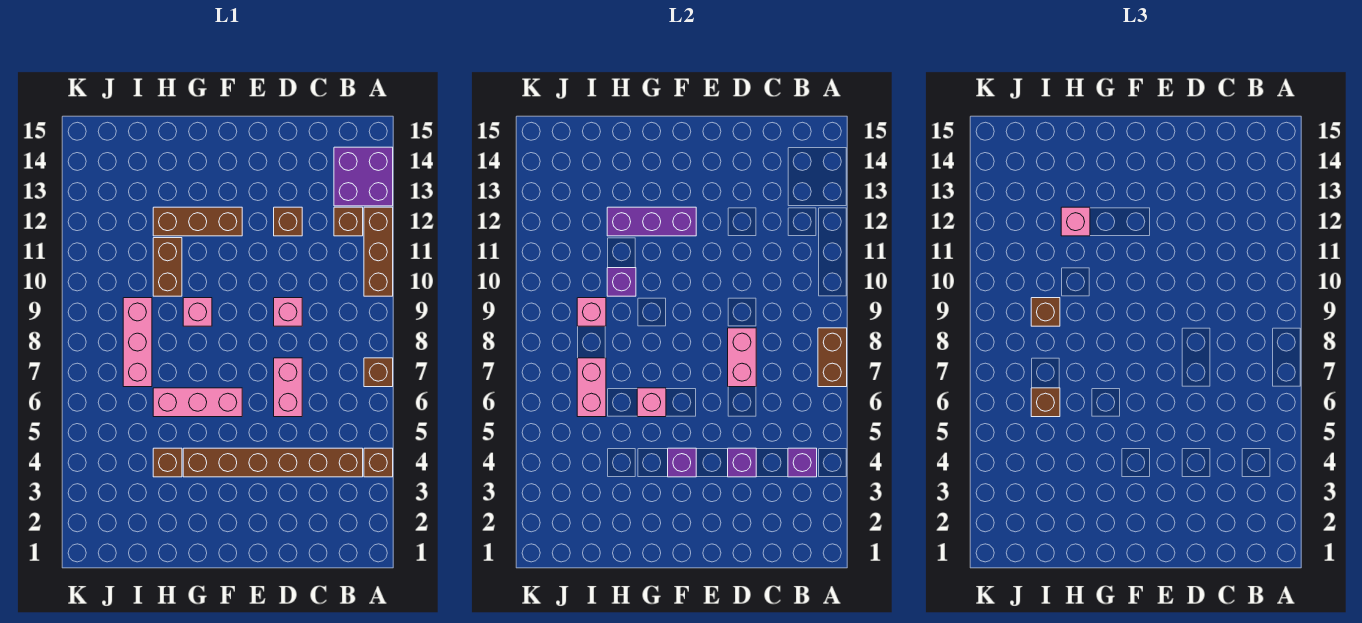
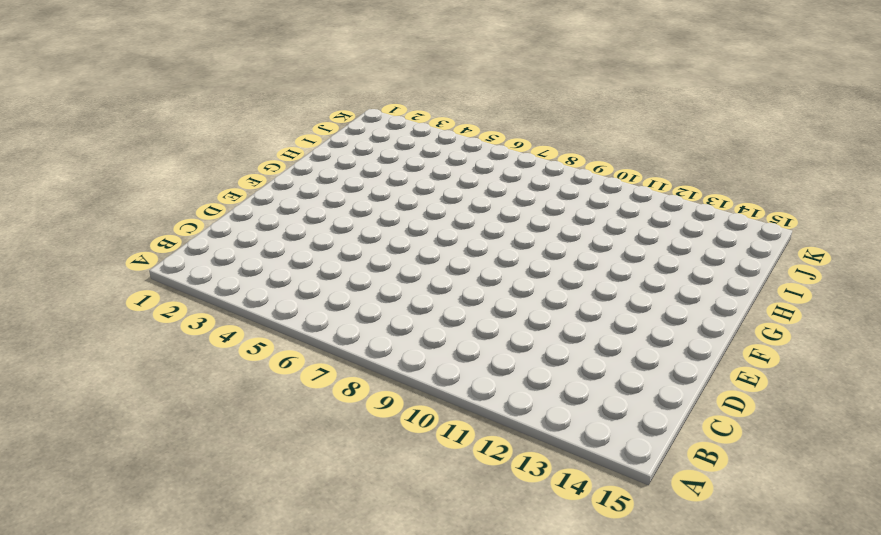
none -> brown brick A4 level 1
none -> brown brick A7 level 1
none -> brown brick A10:A12 level 1

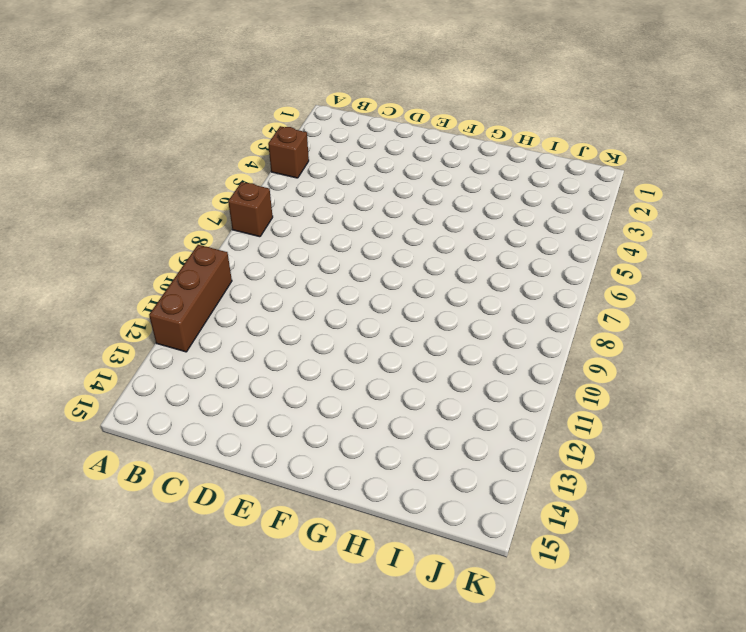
none -> purple brick A13:B14 level 1
none -> brown brick B4:G4 level 1
none -> brown brick B12 level 1

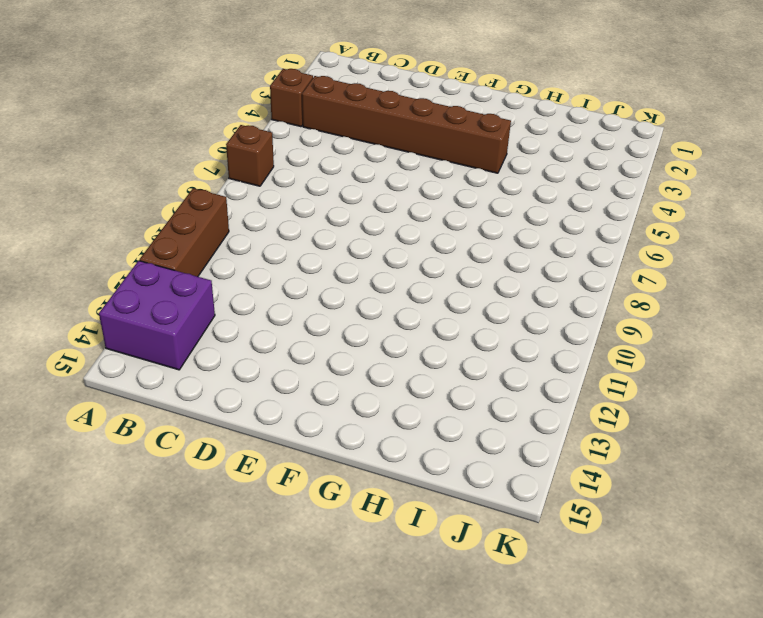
none -> brown brick B12 level 1
none -> pink brick D6:D7 level 1
none -> pink brick D9 level 1

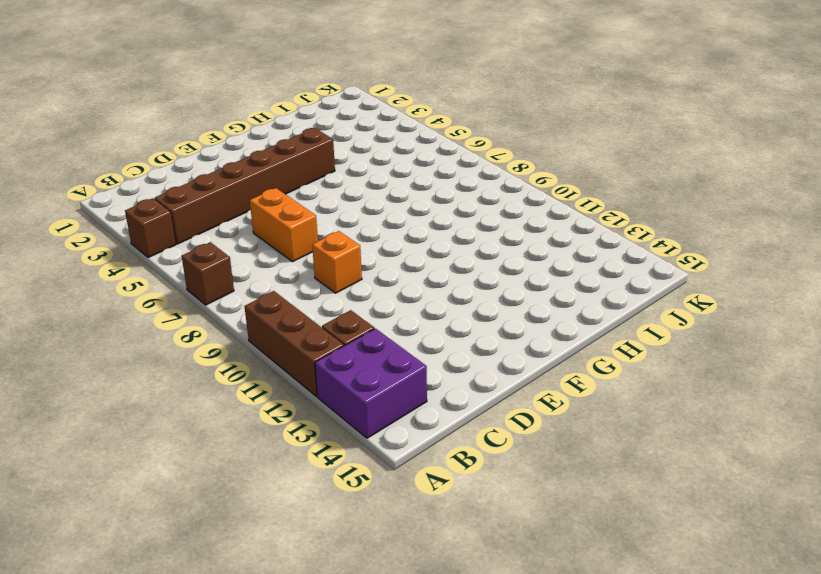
orange brick D6:D7 level 1 -> pink brick D6:D7 level 1
orange brick D9 level 1 -> pink brick D9 level 1
none -> brown brick D12 level 1
none -> pink brick F6:H6 level 1
none -> brown brick F12:H12 level 1

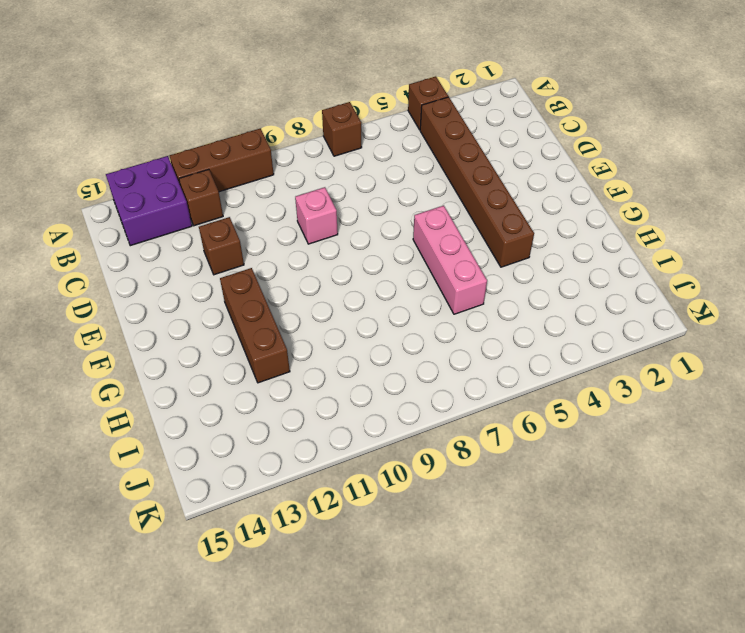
none -> pink brick D6:D7 level 1
none -> pink brick G9 level 1
none -> brown brick H4 level 1

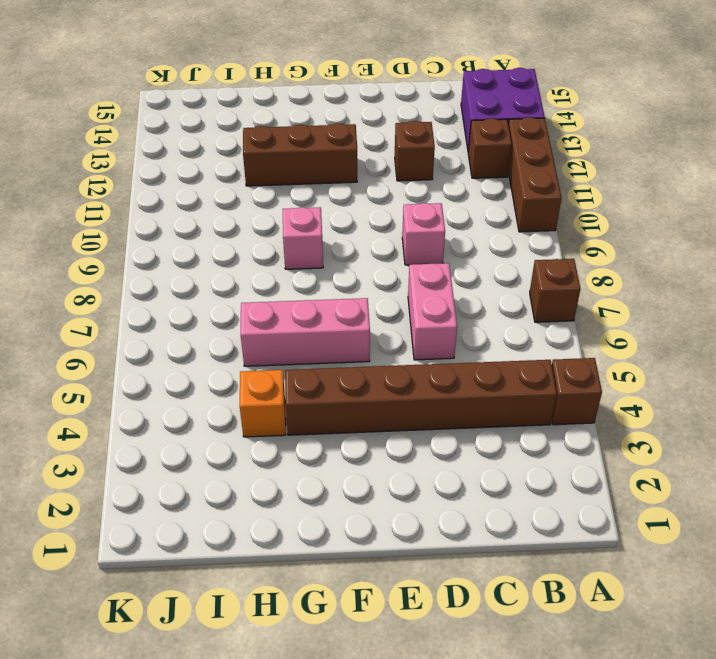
orange brick H4 level 1 -> brown brick H4 level 1
none -> brown brick H10:H11 level 1
none -> pink brick I7:I9 level 1
none -> brown brick A7:A8 level 2

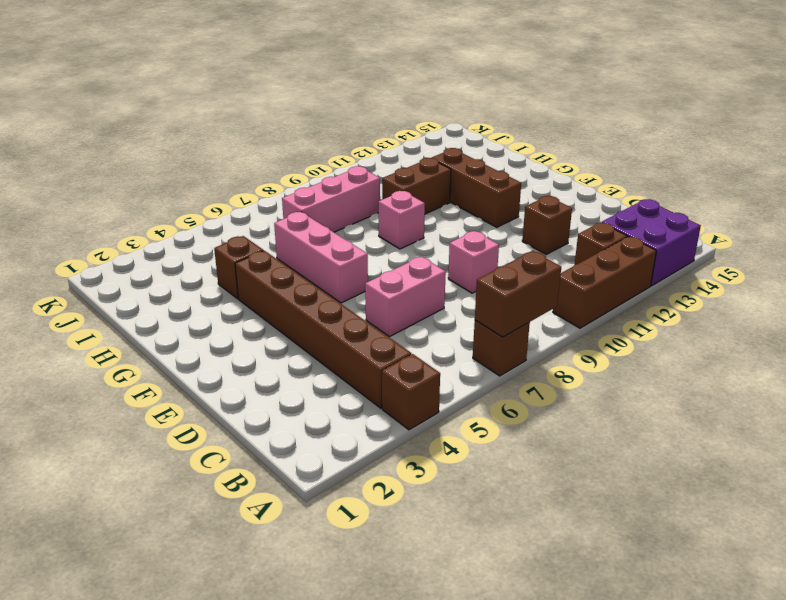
none -> purple brick B4 level 2
none -> purple brick D4 level 2
none -> pink brick D7:D8 level 2

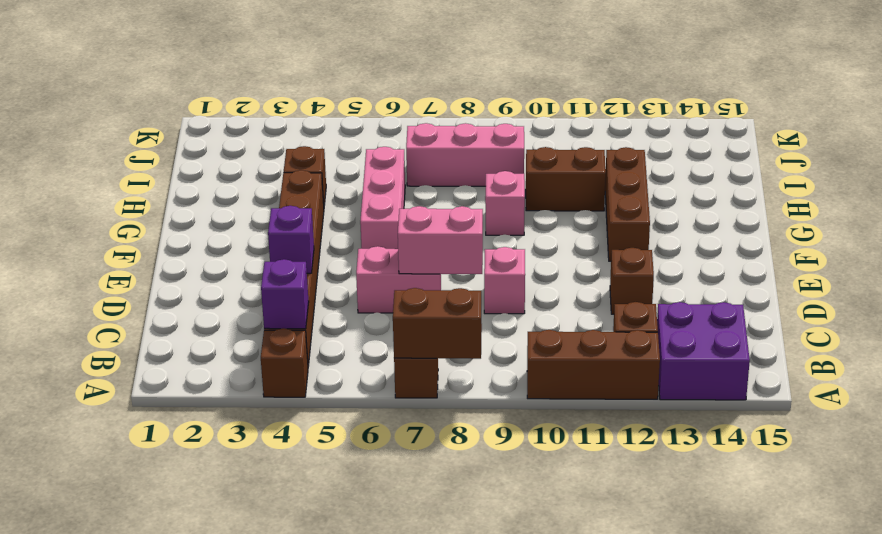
none -> purple brick F4 level 2
none -> purple brick F12:H12 level 2
none -> pink brick G6 level 2

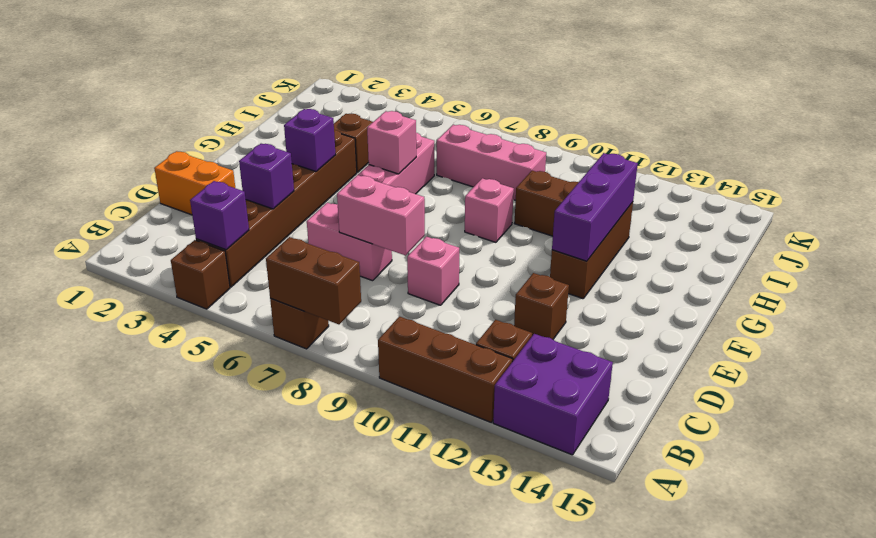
orange brick D1:D2 level 1 -> none
none -> purple brick H10 level 2
none -> pink brick I6:I7 level 2
none -> pink brick I9 level 2

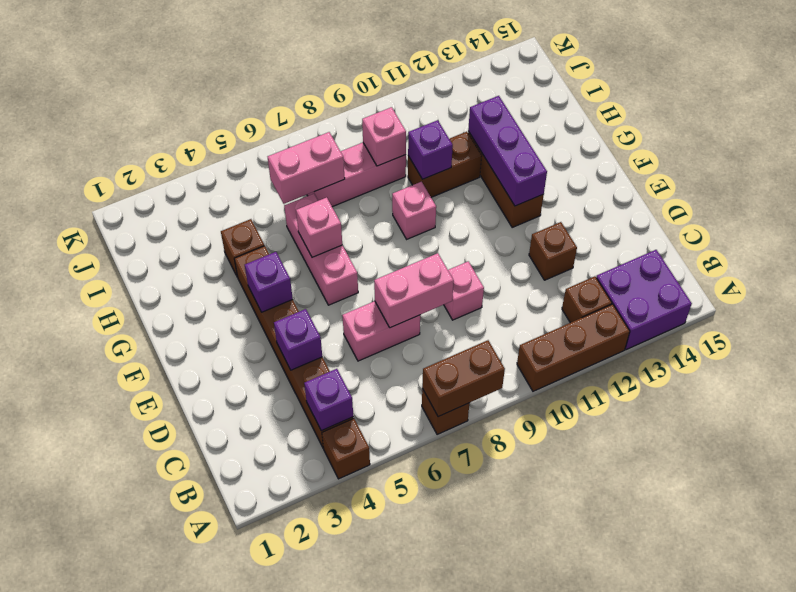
none -> pink brick H12 level 3
none -> brown brick I6 level 3
none -> brown brick I9 level 3

